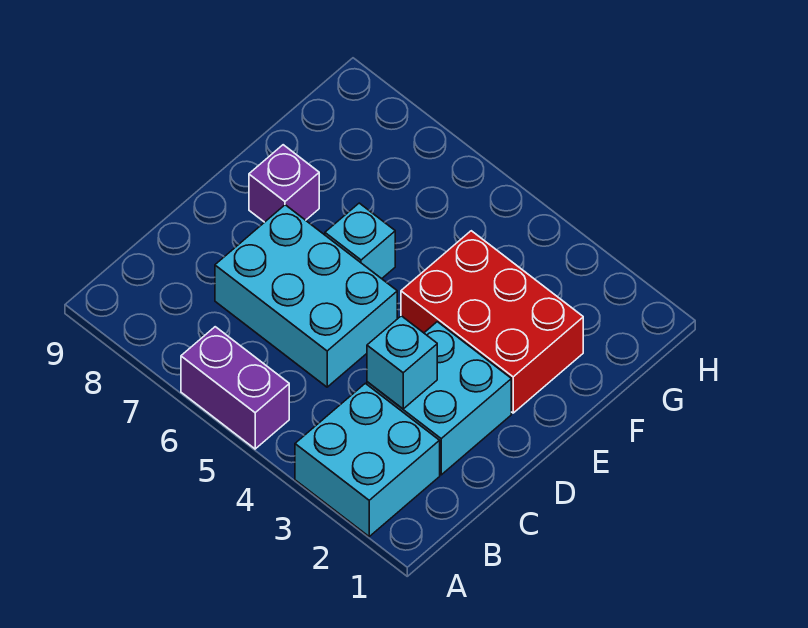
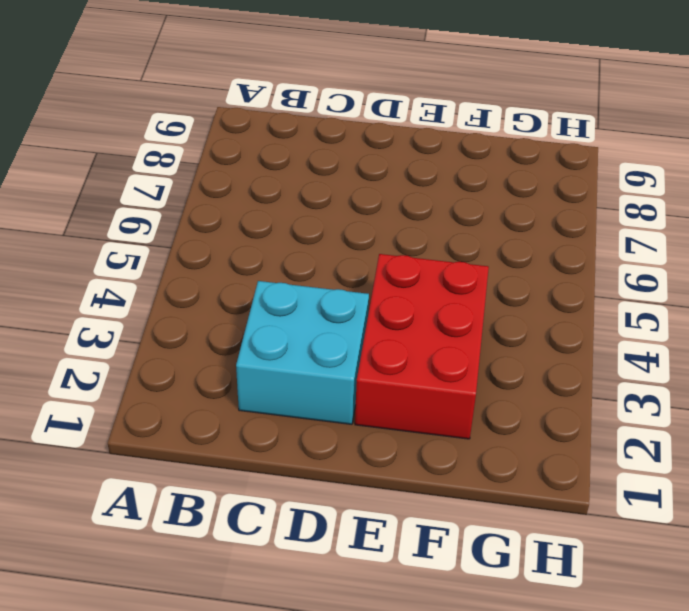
none -> cyan brick A2:B3 level 1
none -> purple brick A5:A6 level 1

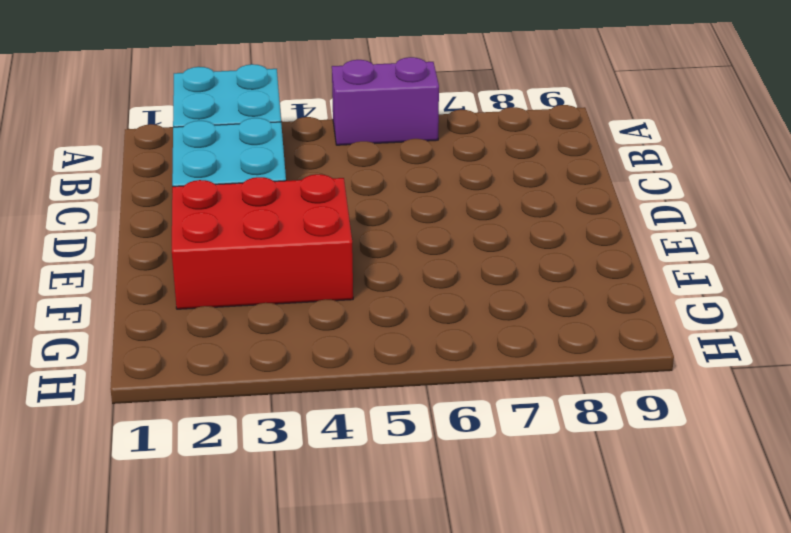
none -> cyan brick C5:D7 level 1
none -> cyan brick E6 level 1

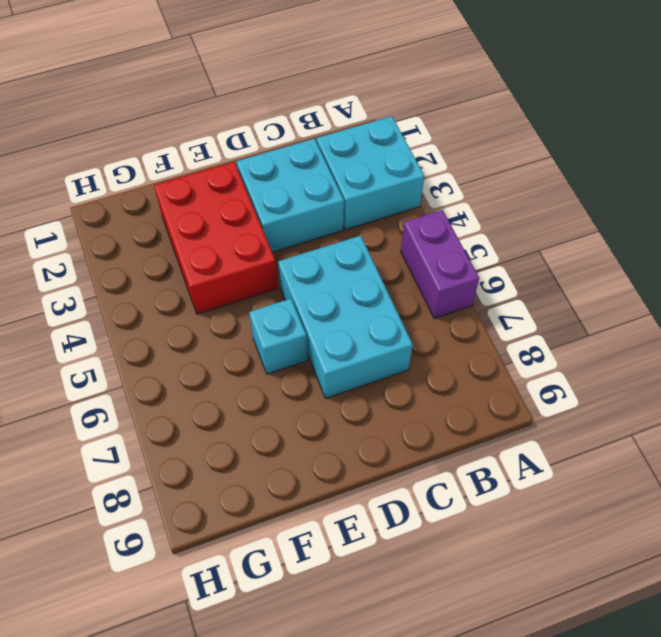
none -> purple brick E8 level 1
none -> cyan brick C3 level 2

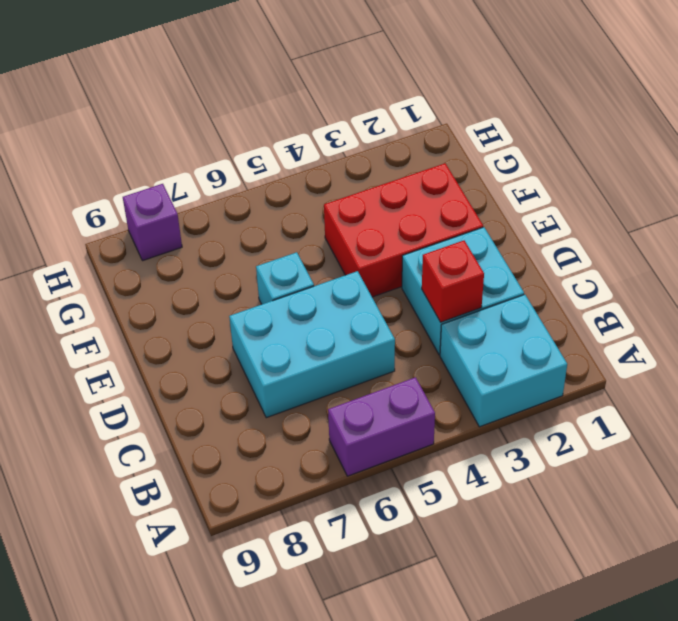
red brick C3 level 2 -> cyan brick C3 level 2
purple brick H8 level 1 -> purple brick E8 level 1

